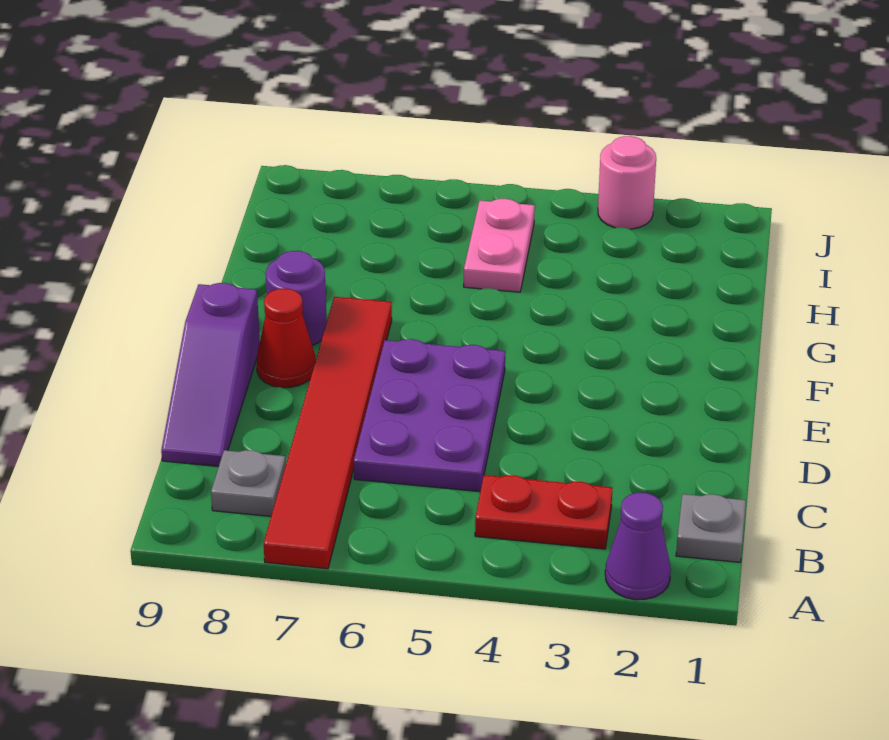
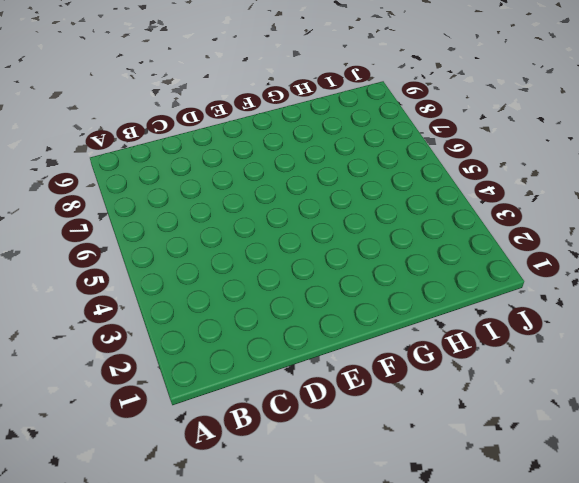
none -> purple cone A2 level 1
none -> red tile A7:F7 level 1

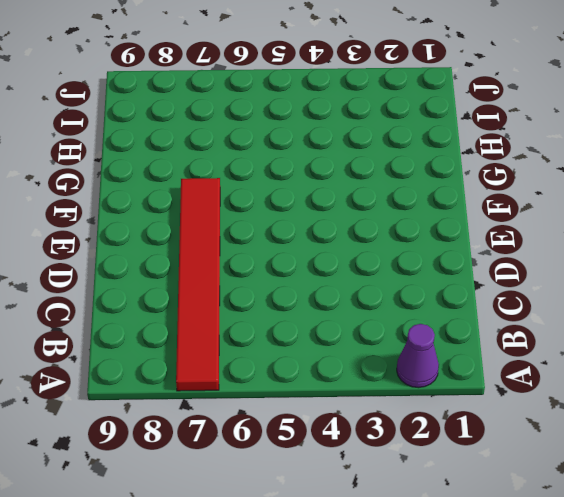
none -> grey plate B1 level 1
none -> red plate B3:B4 level 1

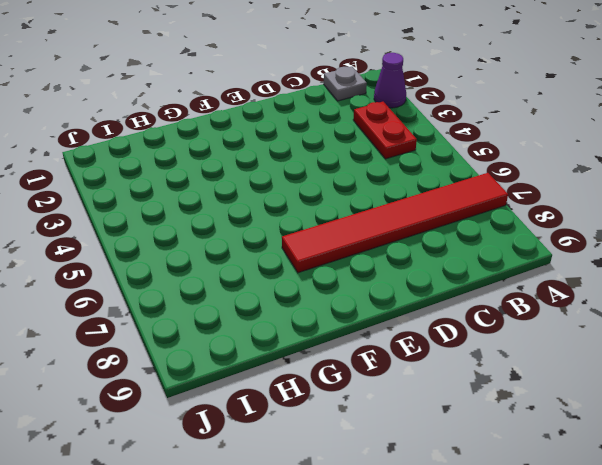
none -> grey plate B8 level 1
none -> purple plate C5:E6 level 1

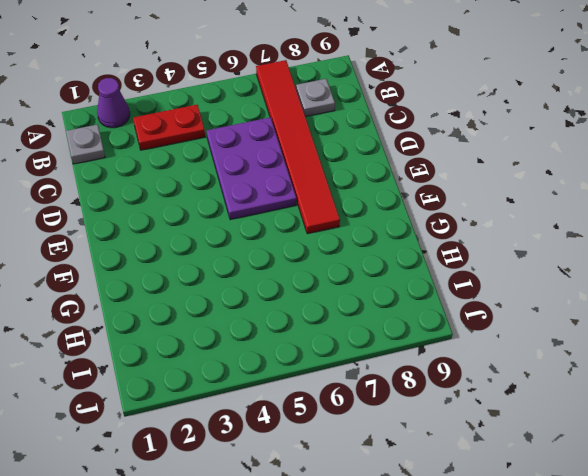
none -> purple slope C9:E9 level 1 top E
none -> red cone E8 level 1

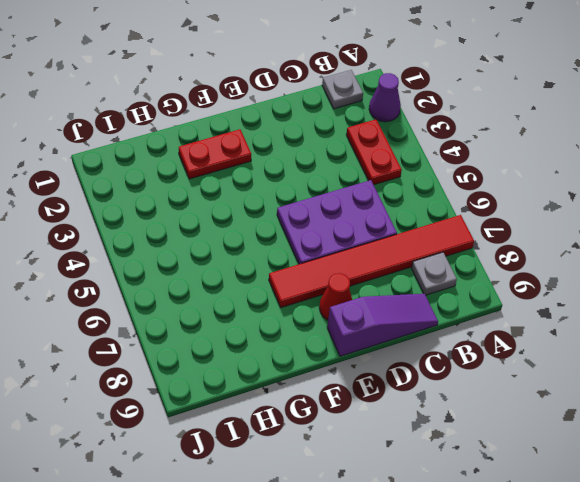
red plate F2:G2 level 1 -> none
none -> purple round brick F8 level 1
none -> pink plate H5:I5 level 1

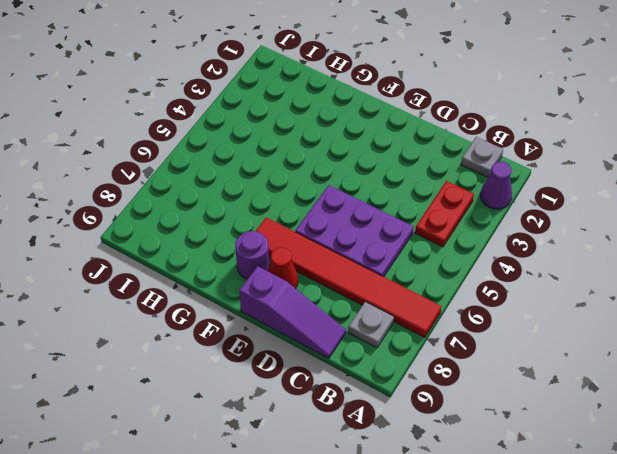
none -> pink plate H5:I5 level 1
none -> pink round brick J3 level 1

